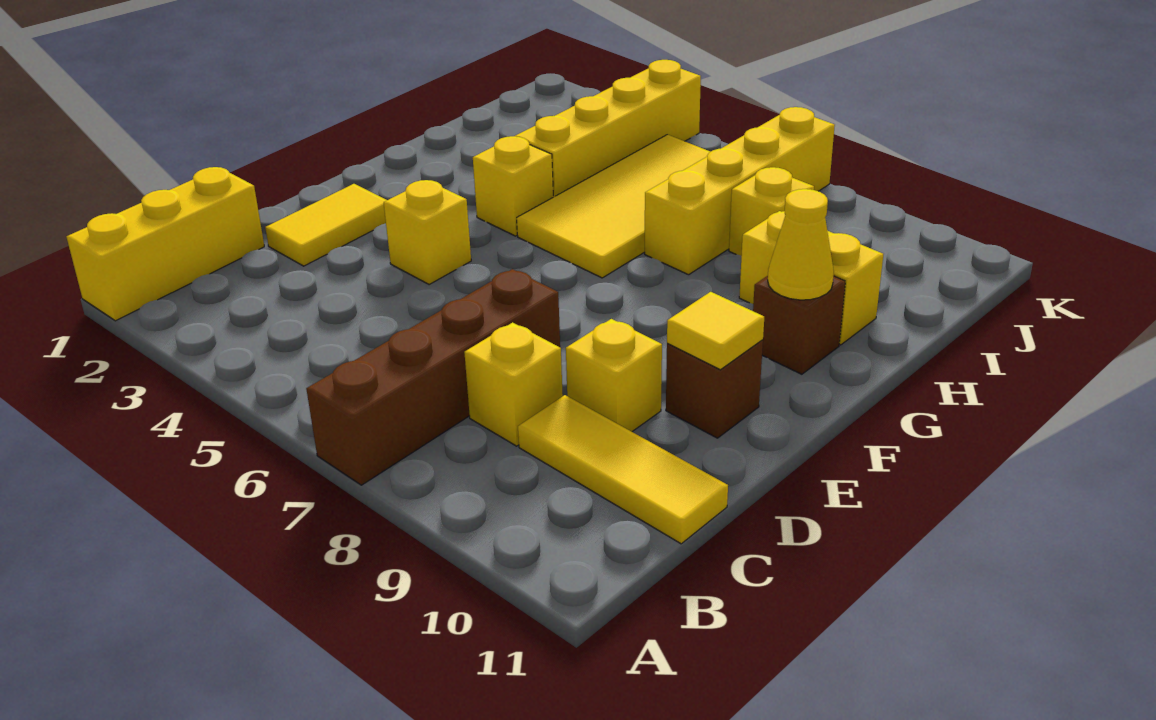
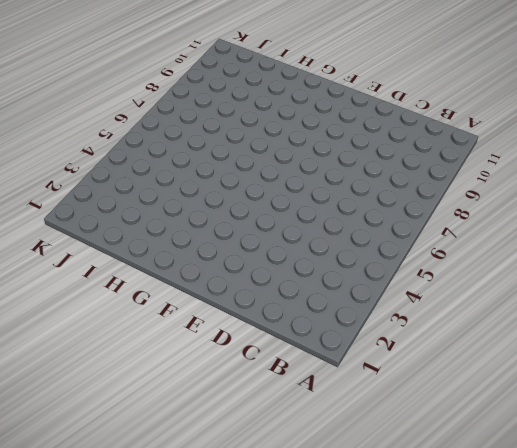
none -> yellow brick A1:C1 level 1
none -> brown brick A7:D7 level 1
none -> yellow brick C8 level 1

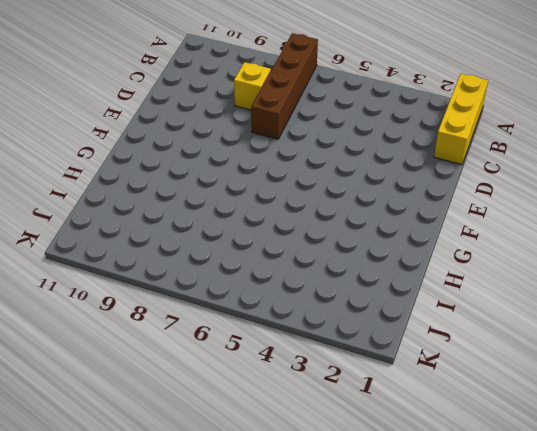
none -> yellow tile C9:C11 level 1
none -> yellow tile D2:E2 level 1
none -> yellow brick D9 level 1

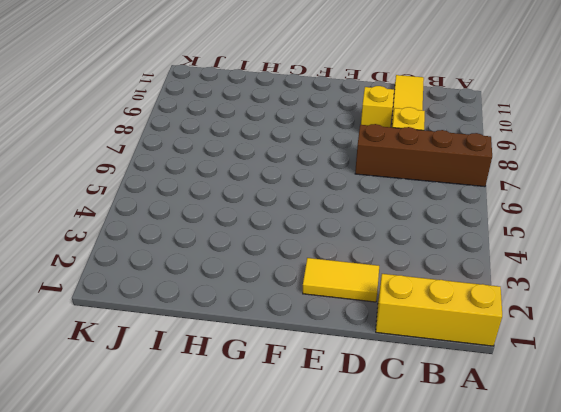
none -> yellow brick E4 level 1
none -> brown brick E10 level 1
none -> yellow brick G4 level 1

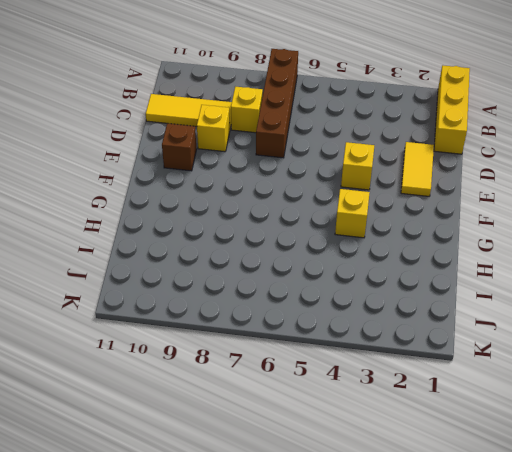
none -> yellow tile G5:J6 level 1
none -> brown brick G10 level 1
none -> yellow brick H4:K4 level 1

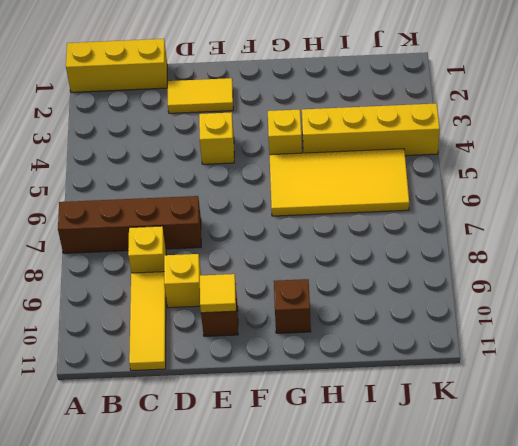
none -> yellow brick H7:K7 level 1
none -> yellow brick H9:H10 level 1
none -> yellow brick I8 level 1

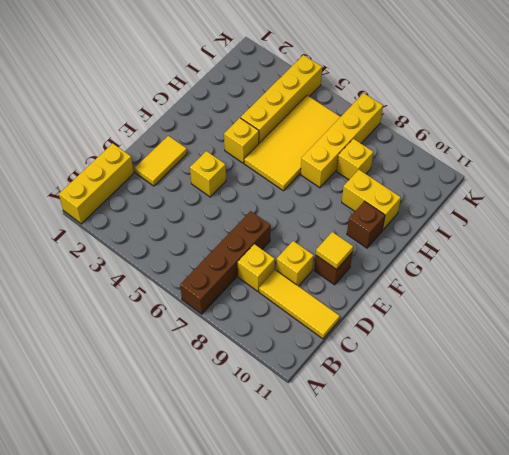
none -> yellow cone G10 level 2

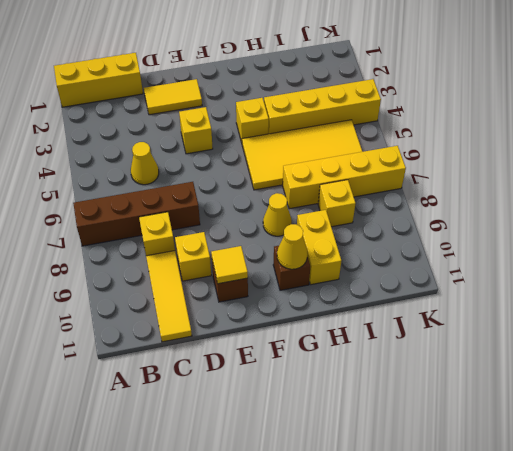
yellow cone C5 level 1 -> none
yellow cone G8 level 1 -> none

